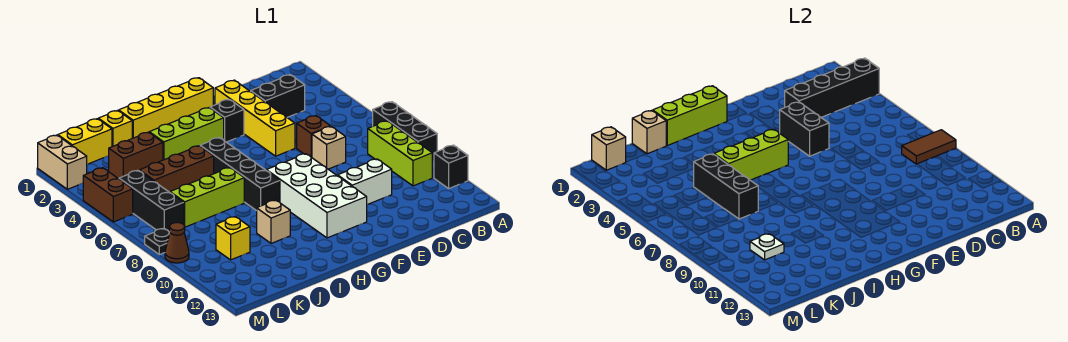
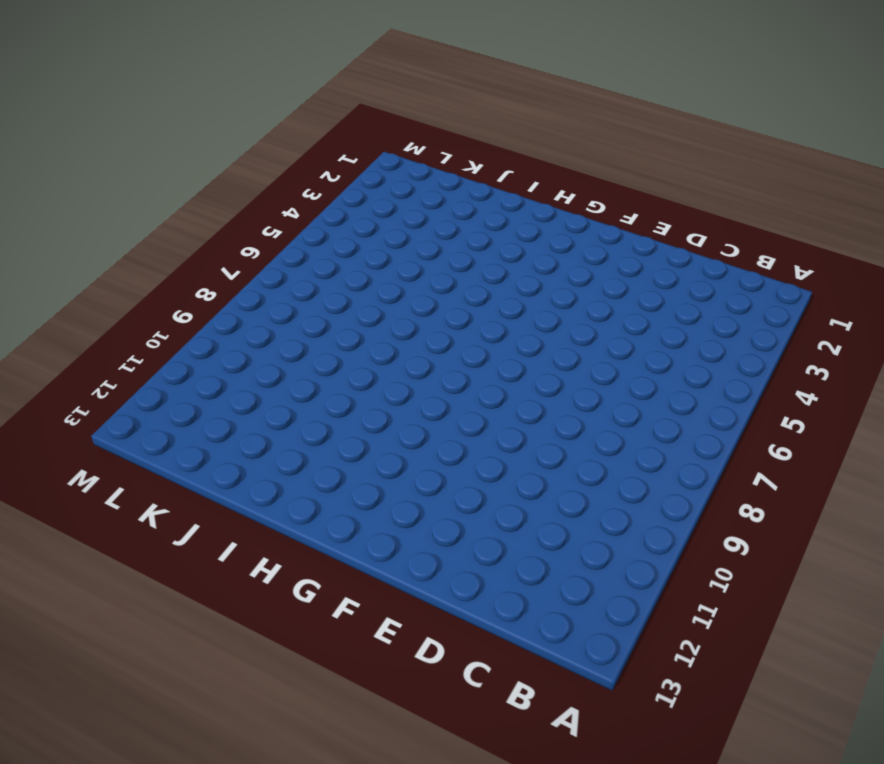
none -> black brick A7:A9 level 1
none -> black brick A11 level 1
none -> lime brick B8:B10 level 1
none -> black brick C3:D3 level 1

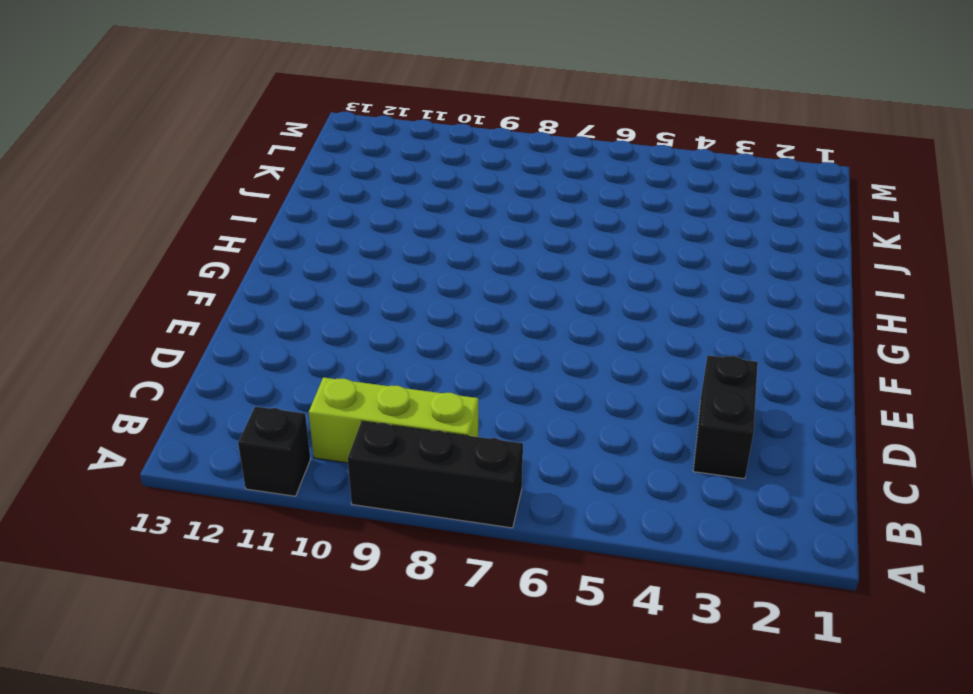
none -> brown brick D6 level 1
none -> tan brick D7 level 1
none -> white brick D10:E10 level 1
none -> yellow brick E2:E5 level 1

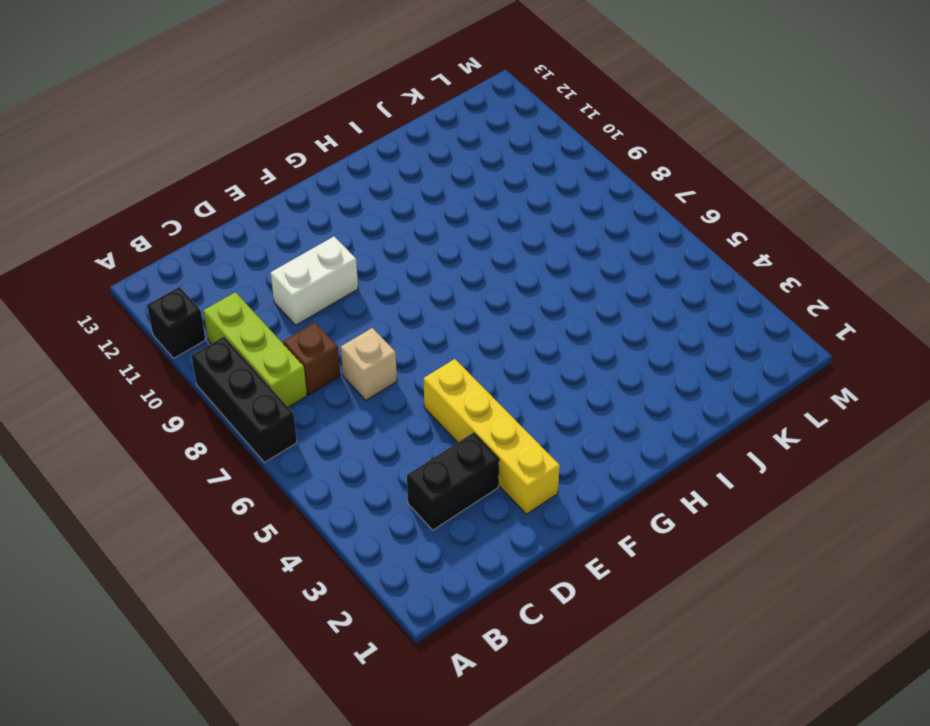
brown brick C8 level 1 -> brown brick D6 level 1
none -> yellow brick F1:I1 level 1
none -> black brick F3 level 1
none -> white brick F8:G11 level 1
none -> lime brick G3:I3 level 1

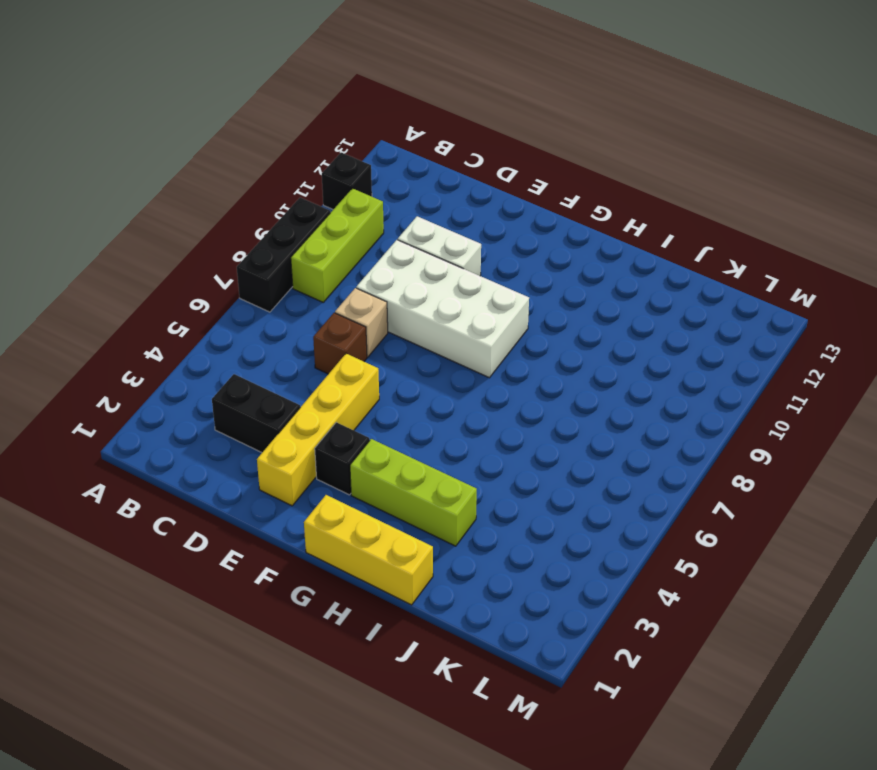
white brick D8:G9 level 1 -> white brick F8:G11 level 1
yellow brick G1:I1 level 1 -> yellow brick F1:I1 level 1
none -> black brick H5:H8 level 1
none -> brown brick I5:K5 level 1
none -> lime brick I7:K7 level 1
none -> tan brick I10 level 1

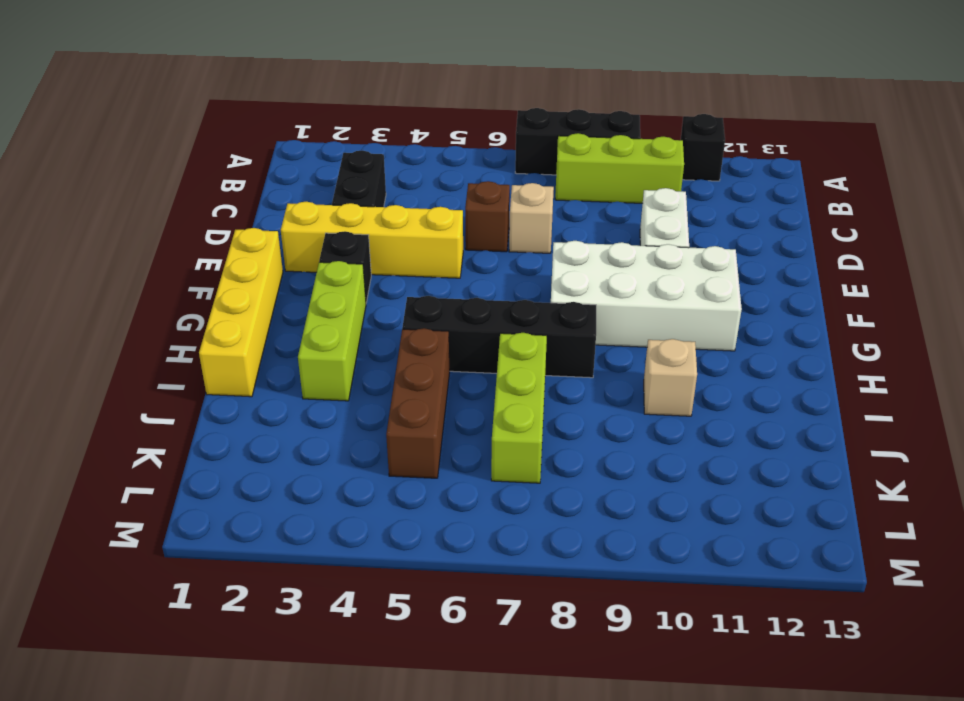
none -> yellow brick J1 level 1
none -> brown brick J3:K3 level 1
none -> yellow brick K1:L1 level 1
none -> yellow brick K10 level 1

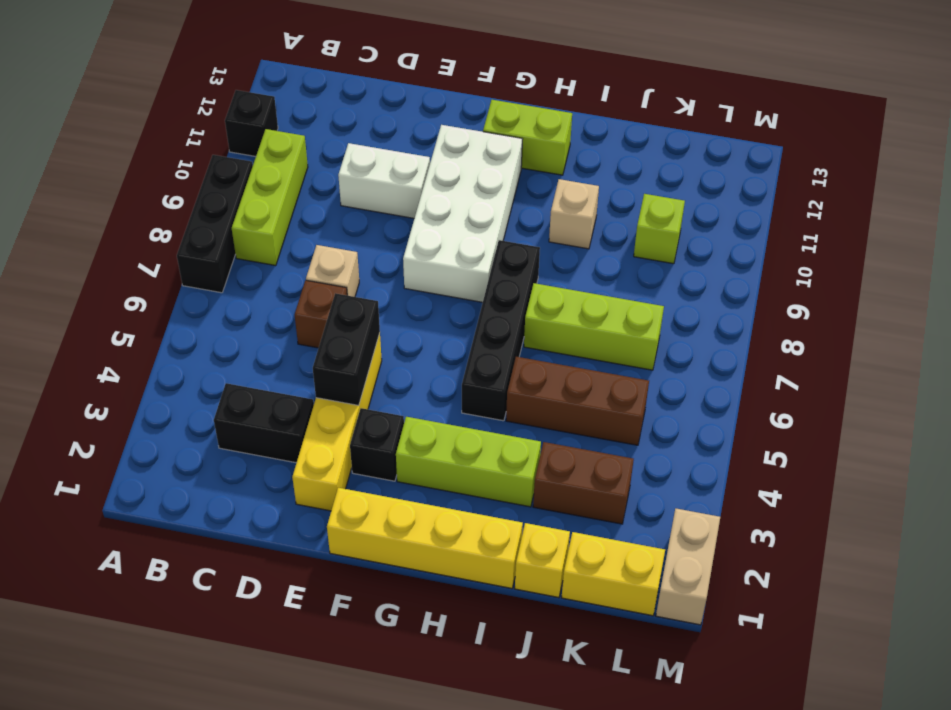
lime brick G12:H12 level 1 -> none
lime brick K10 level 1 -> yellow brick K10 level 1
none -> black brick L5:L7 level 1
none -> brown brick M4:M5 level 1
none -> black plate M8 level 1
none -> brown cone M9 level 1

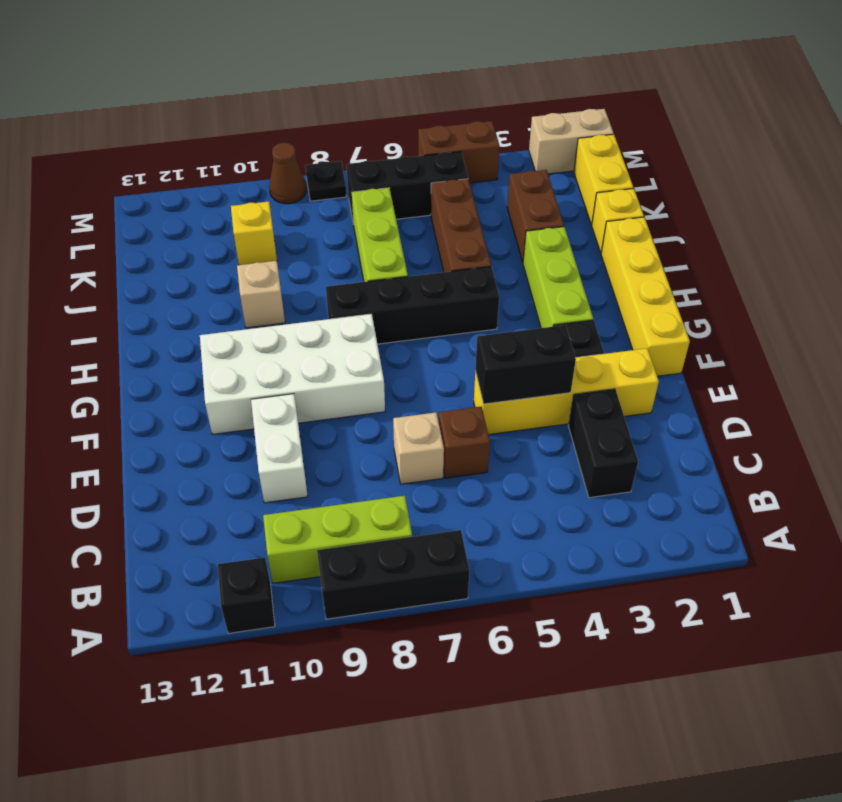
none -> black brick A3:D3 level 2
none -> brown tile A8:B8 level 2
none -> lime brick G1:I1 level 2
none -> lime brick G5:I5 level 2

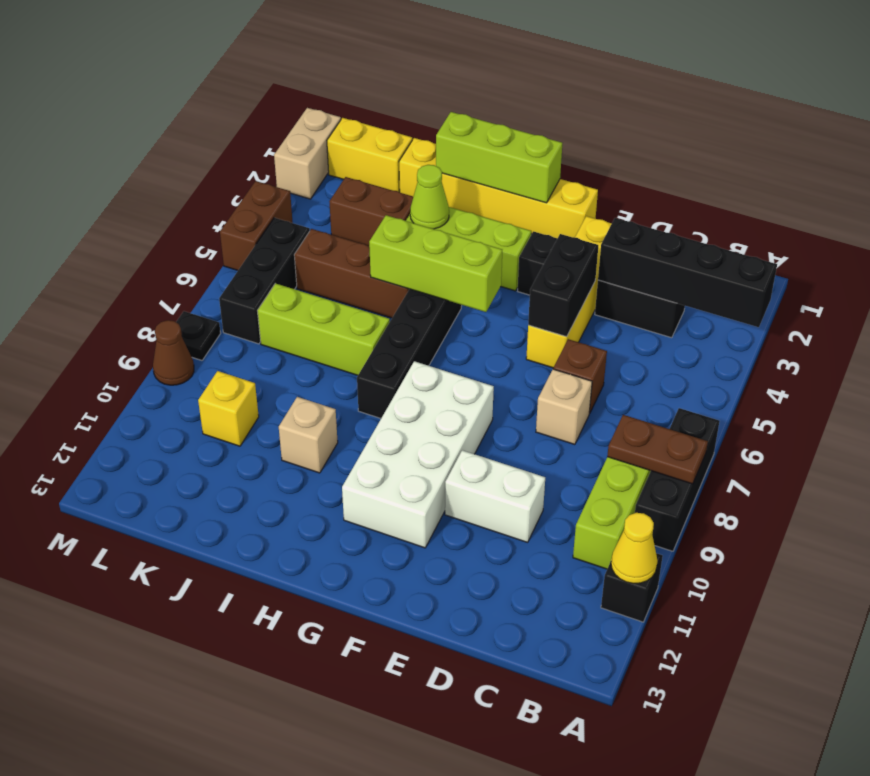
brown plate A8:B8 level 2 -> brown tile A8:B8 level 2
yellow cone A11 level 2 -> none
lime cone I3 level 2 -> none
none -> tan brick J1 level 2
none -> black brick J5:J7 level 2
none -> white plate K10 level 2
none -> tan brick L1 level 2

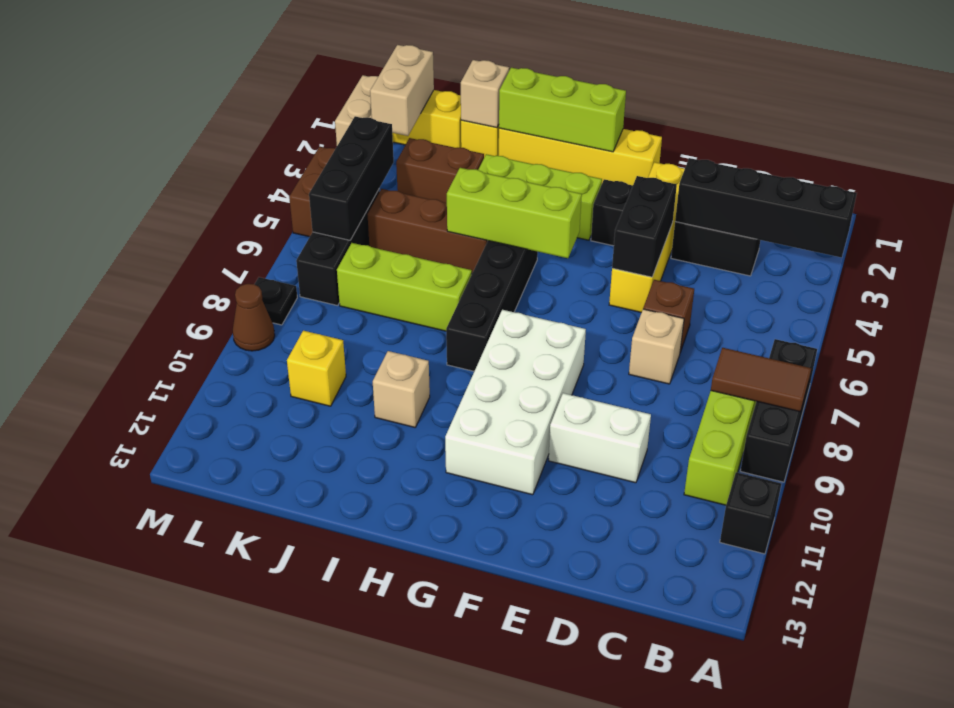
tan brick L1:L2 level 2 -> tan brick L1 level 2
black brick L4:L6 level 2 -> black brick J5:J7 level 2
none -> white plate K10 level 2

